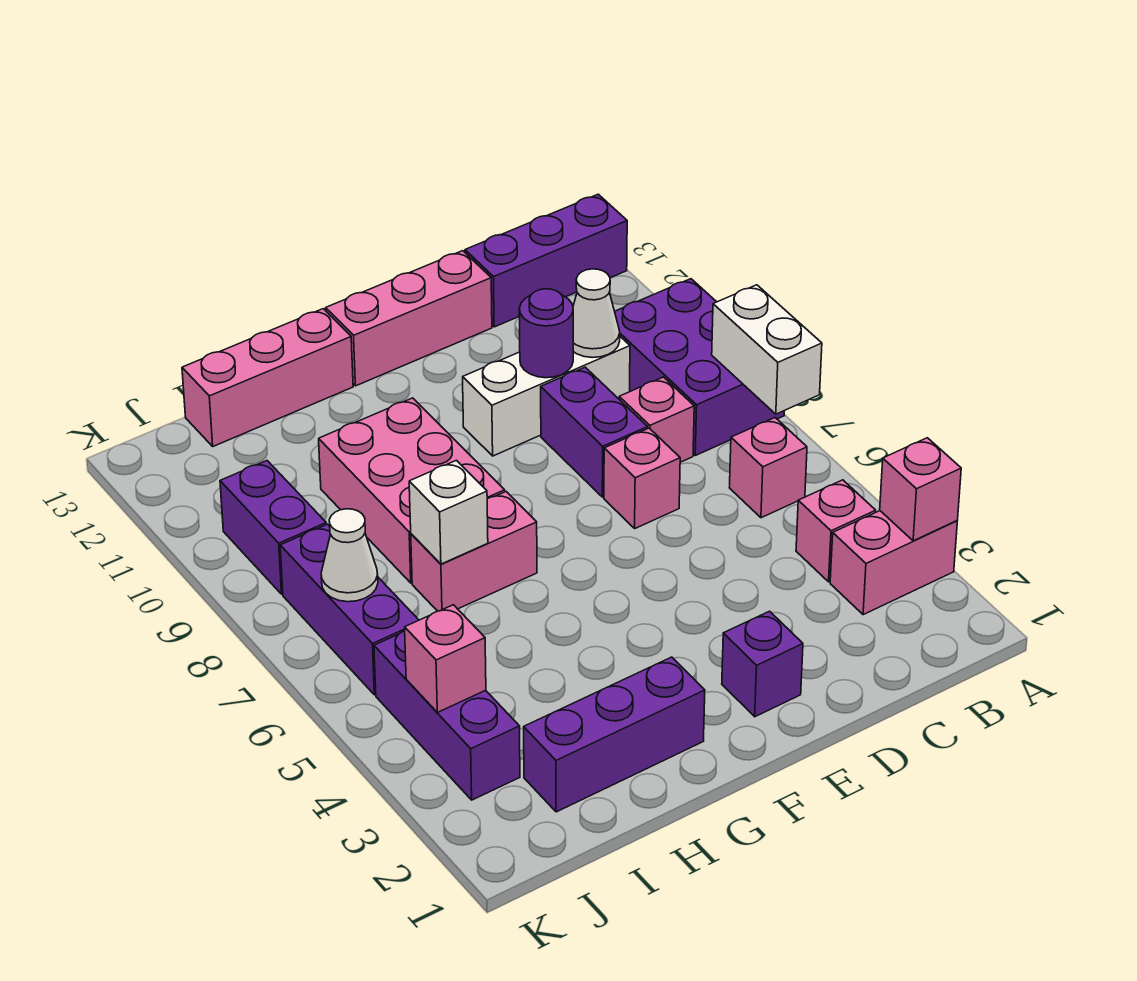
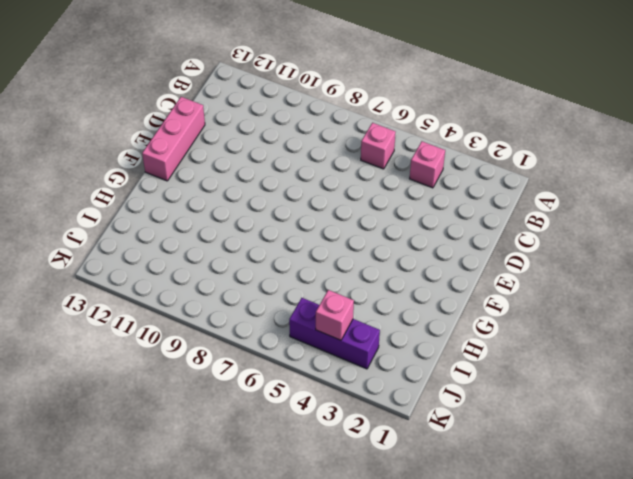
none -> pink brick A3:B3 level 1
none -> purple brick A8:B10 level 1
none -> purple brick A13:C13 level 1

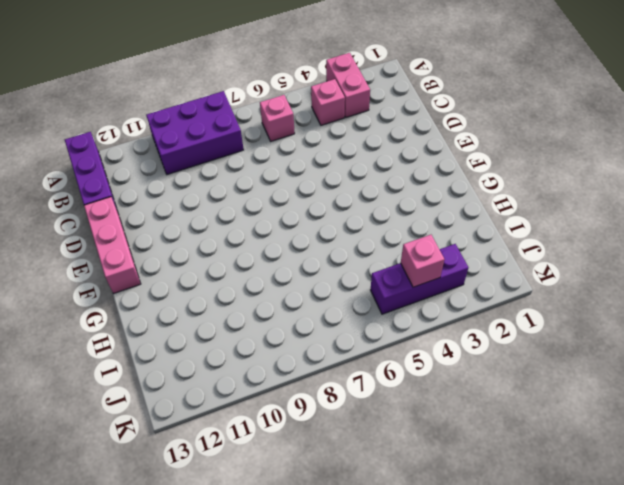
none -> pink brick C8 level 1
none -> white brick C10:E10 level 1
none -> pink brick D7 level 1

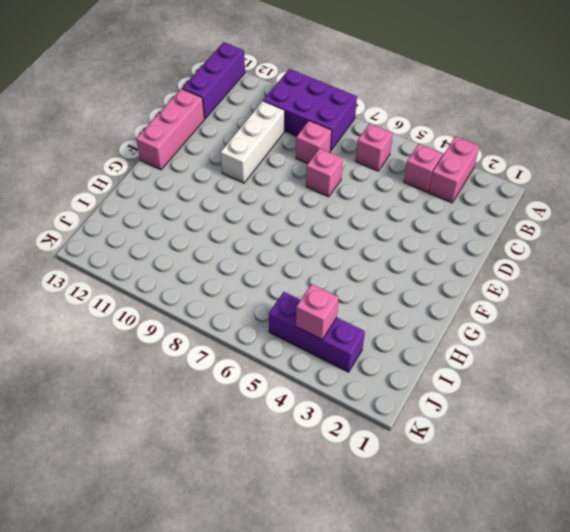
none -> purple brick D8:D9 level 1
none -> purple brick E2 level 1
none -> purple brick G2:I2 level 1

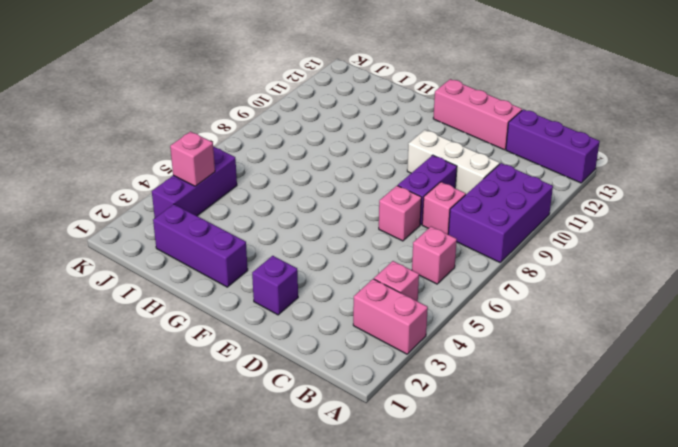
none -> pink brick G7:H7 level 1
none -> pink brick G8:H10 level 1
none -> pink brick G13:I13 level 1

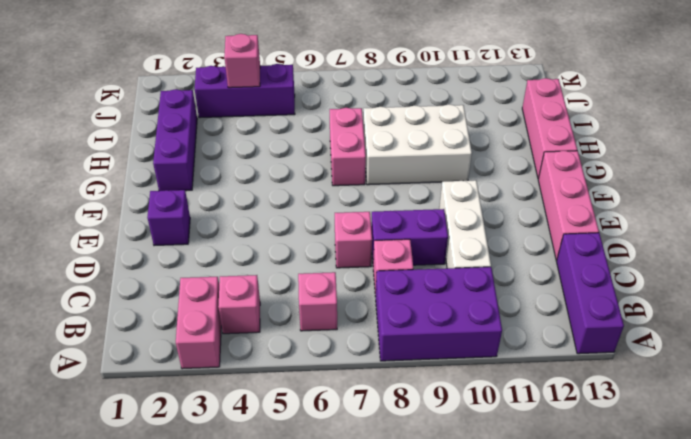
white brick G8:H10 level 1 -> pink brick G8:H10 level 1
none -> purple brick J6:J8 level 1
none -> purple brick J9:J10 level 1
none -> pink brick A3 level 2

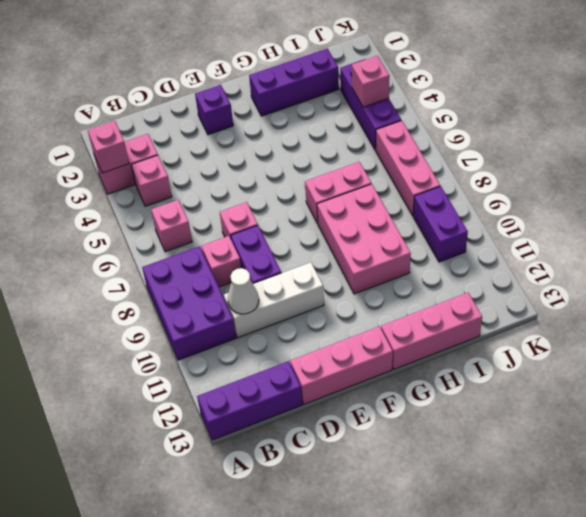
pink brick J6:J8 level 1 -> purple brick J6:J8 level 1
none -> white brick A7:A8 level 2
none -> purple round brick D10 level 2
none -> white brick H7 level 2

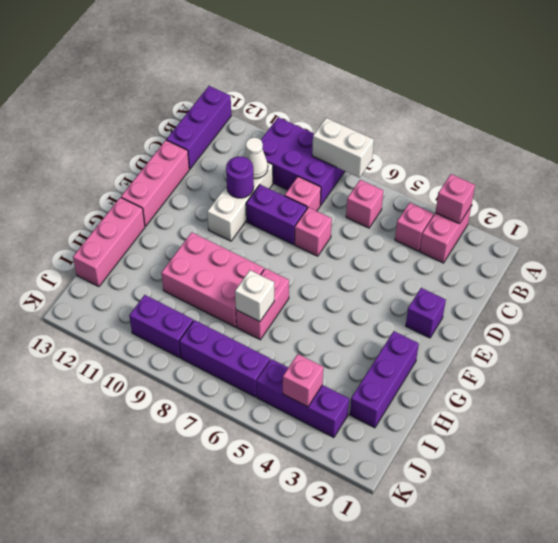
none -> white cone J7 level 2

